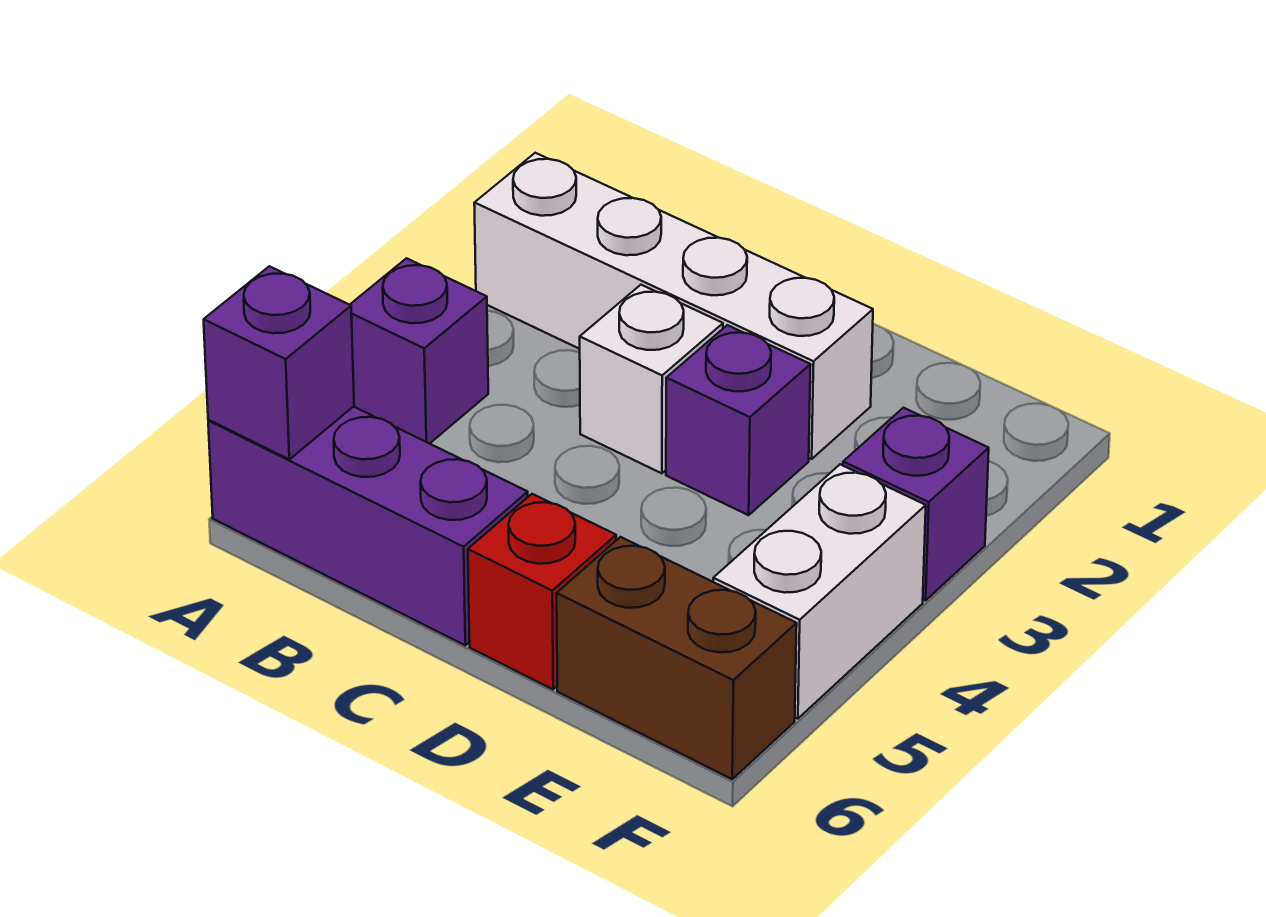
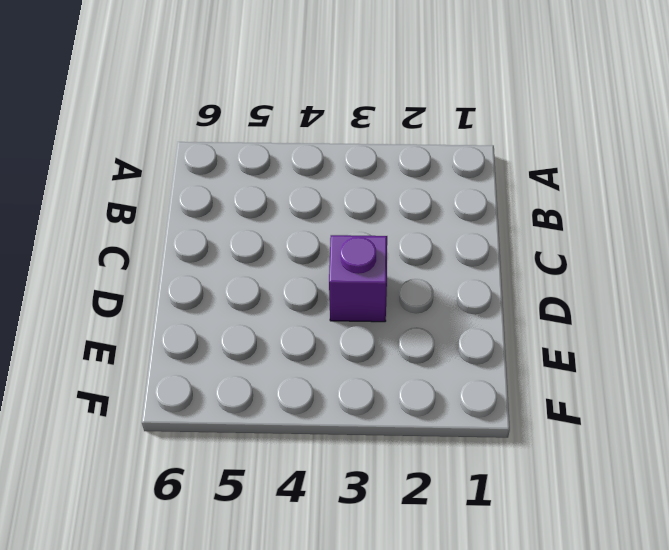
none -> white brick A2:D2 level 1
none -> purple brick A4 level 1

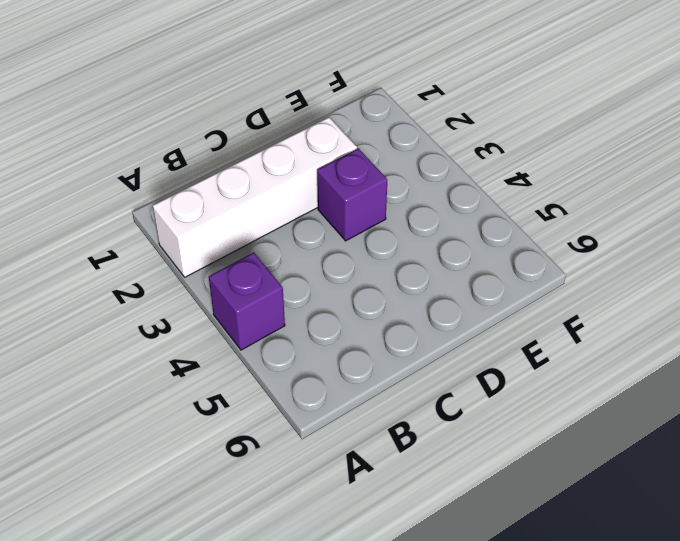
none -> purple brick A6:C6 level 1
none -> white brick C3 level 1

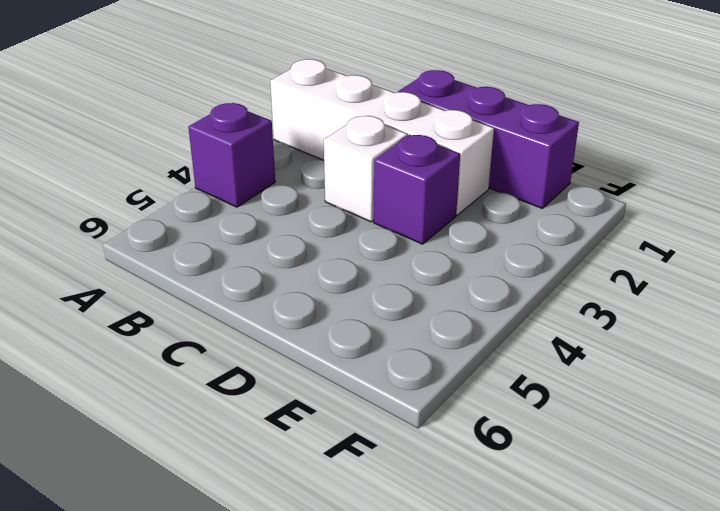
purple brick C1:E1 level 1 -> purple brick A6:C6 level 1
none -> red brick D6 level 1
none -> brown brick E6:F6 level 1

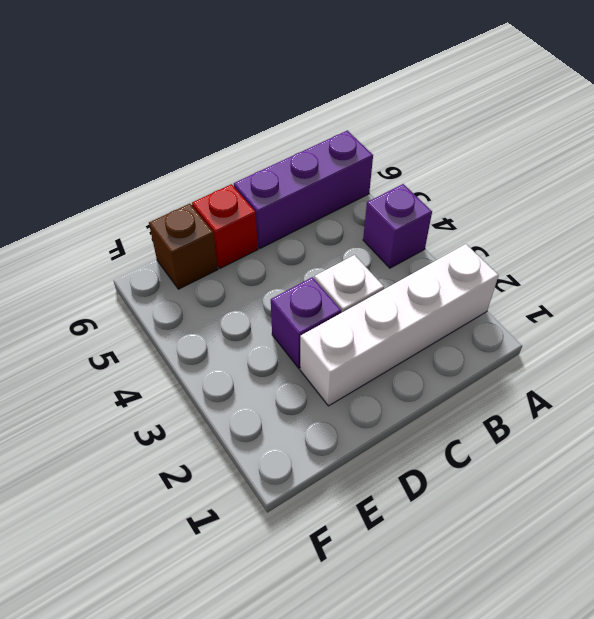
brown brick E6 level 1 -> brown brick E6:F6 level 1
none -> purple brick F3 level 1
none -> white brick F4:F5 level 1

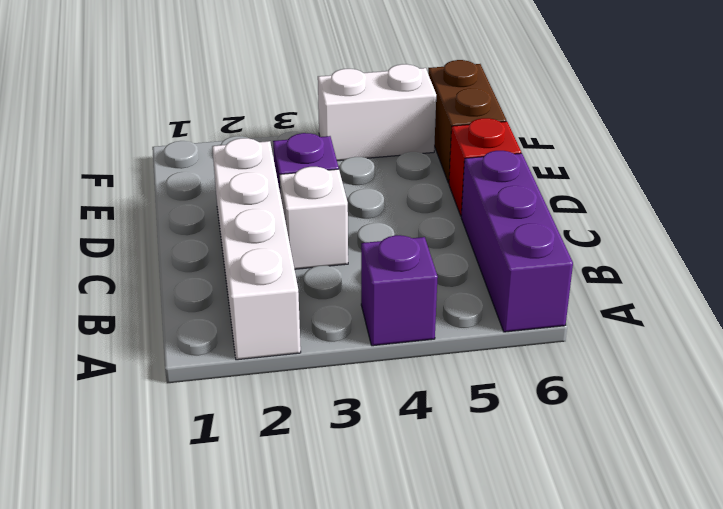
none -> purple brick F3 level 1
none -> purple brick A6 level 2

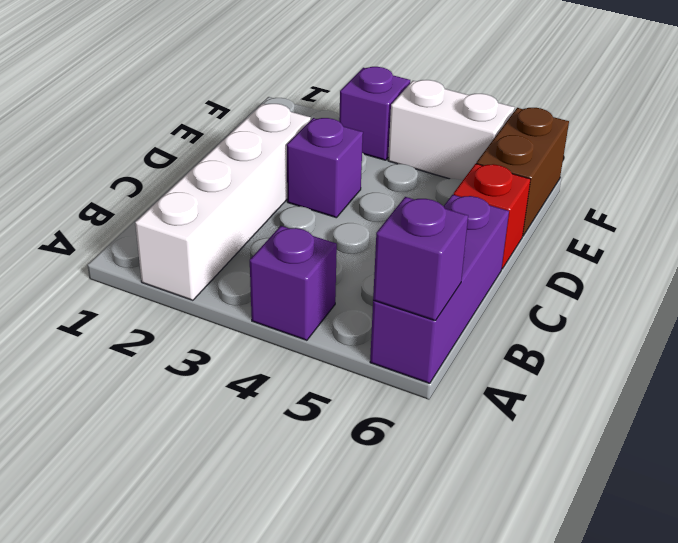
none -> white brick C3 level 1

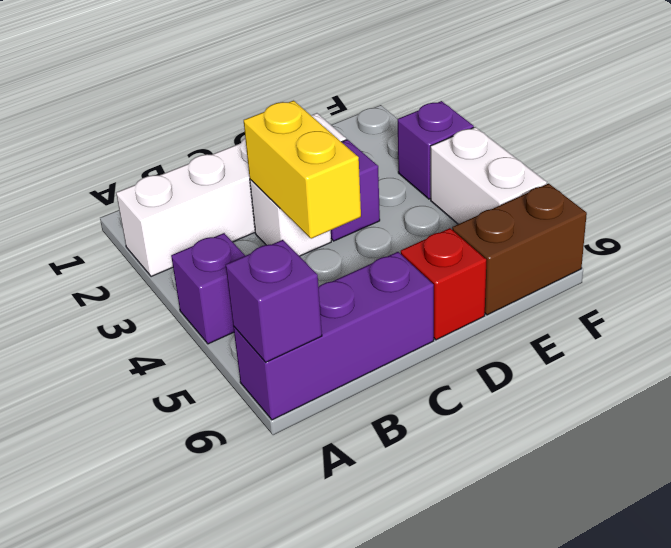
yellow brick C3:C4 level 2 -> none

